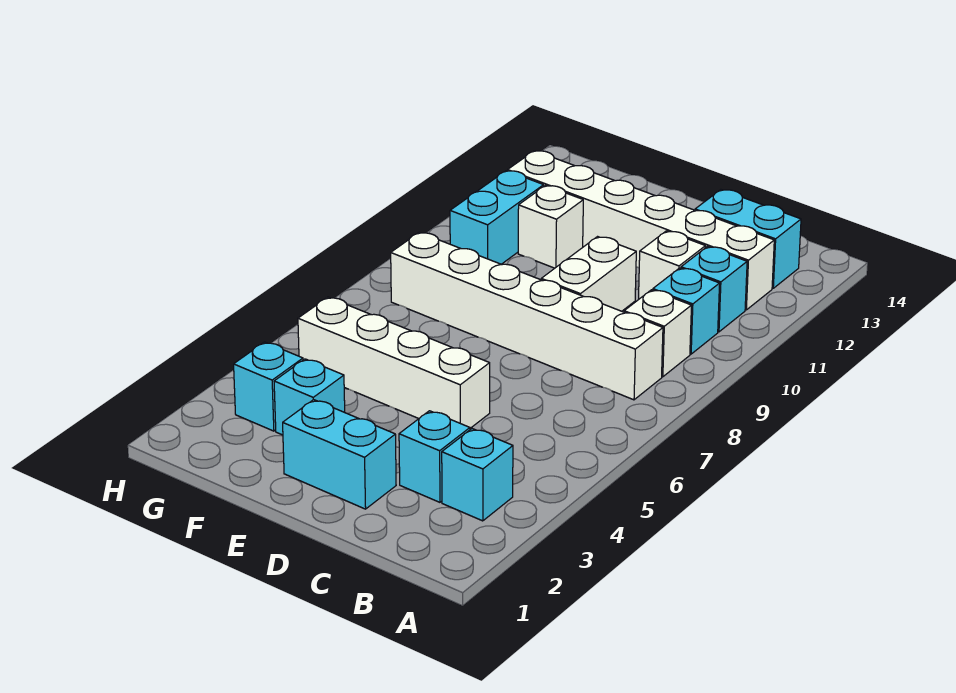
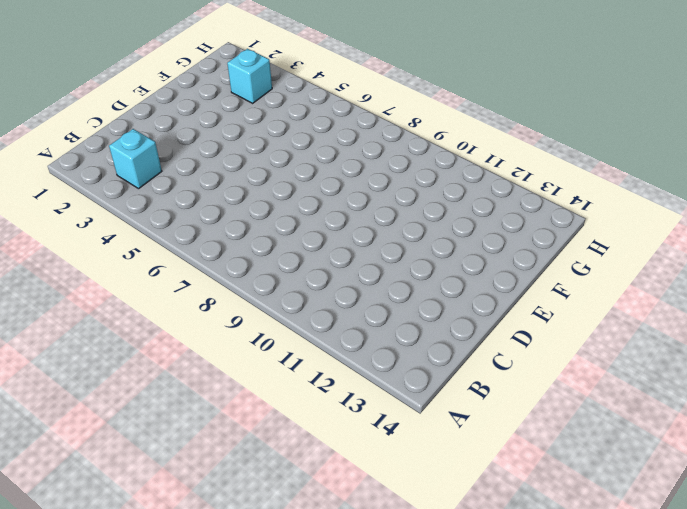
none -> white brick B8:G8 level 1
none -> white brick B9 level 1
none -> cyan brick B10 level 1

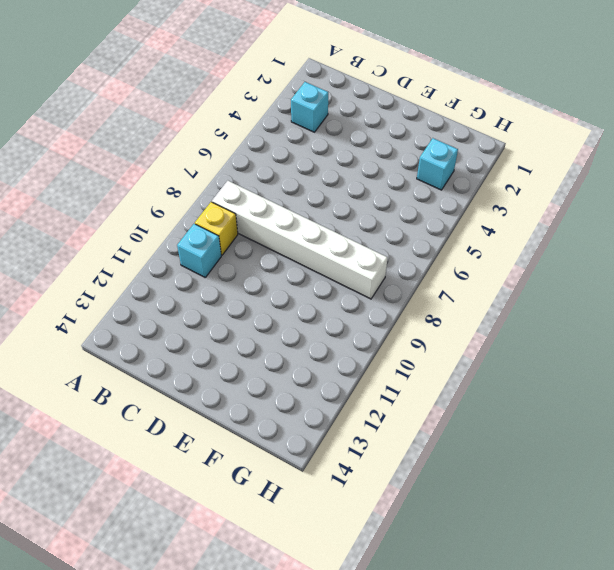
yellow brick B9 level 1 -> white brick B9 level 1
none -> cyan brick B11 level 1
none -> white brick B12:G12 level 1
none -> cyan brick B13:C13 level 1

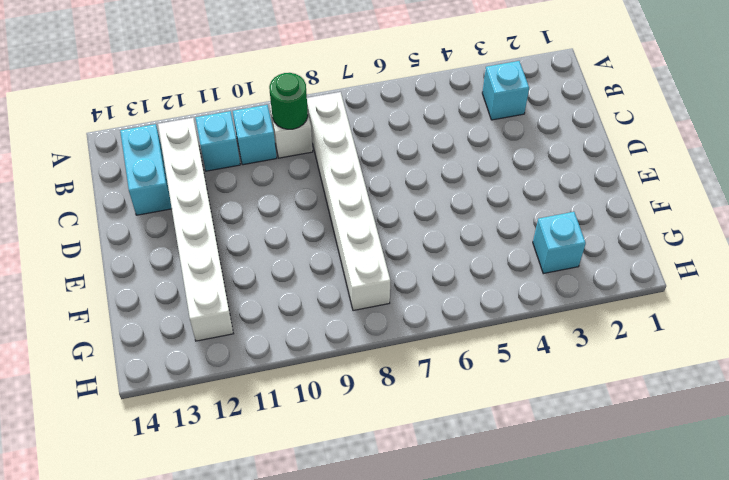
green round brick B9 level 2 -> none
none -> cyan brick C3 level 1
none -> white brick C11 level 1
none -> cyan brick D2:E2 level 1

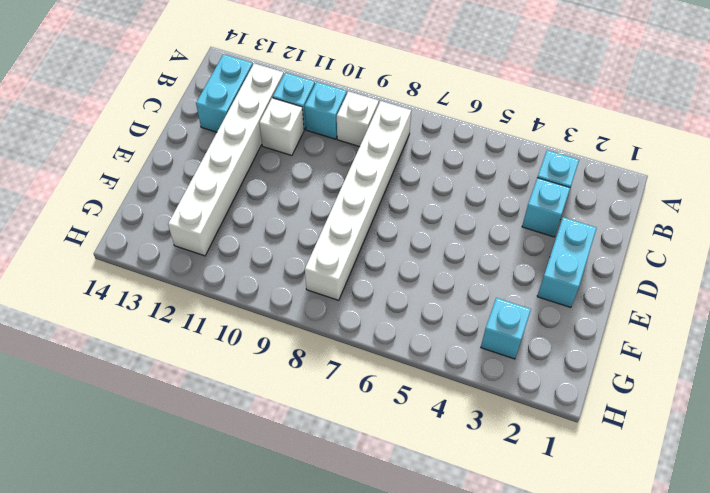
none -> white brick D5:G5 level 1
none -> white brick D9:D10 level 1
none -> cyan brick F3 level 1

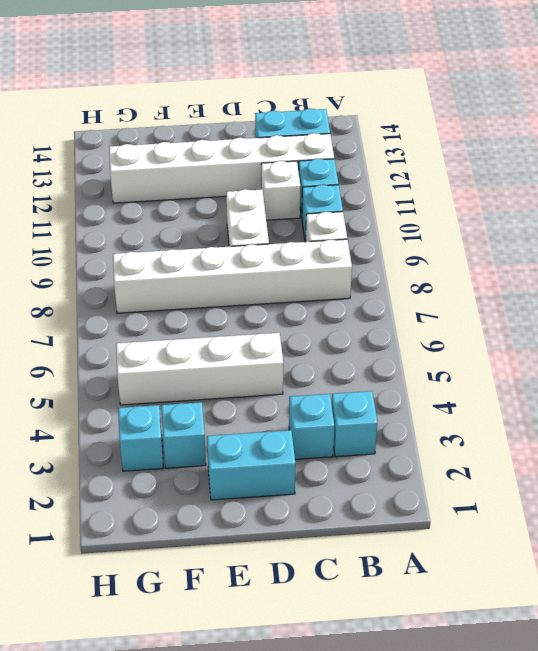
none -> white brick F11 level 1
none -> cyan brick G10:G11 level 1

